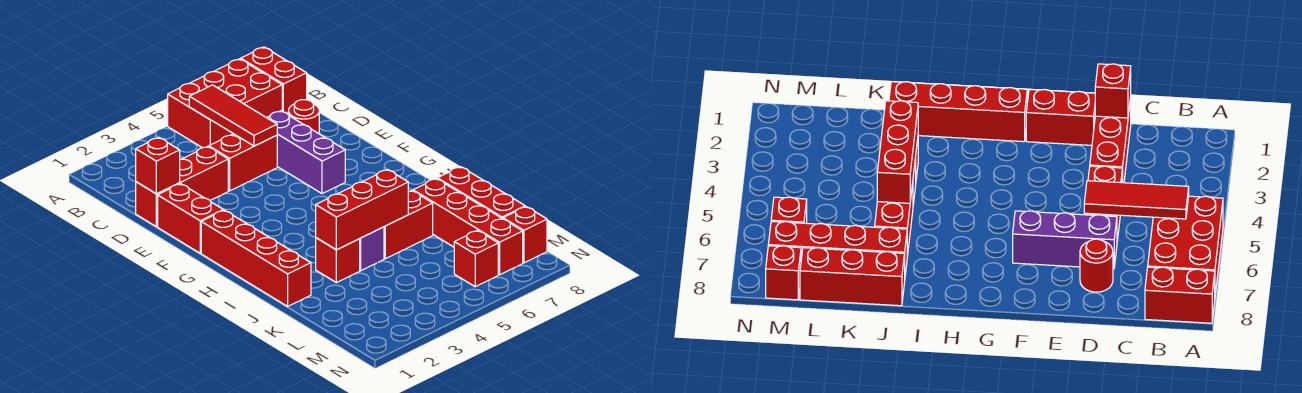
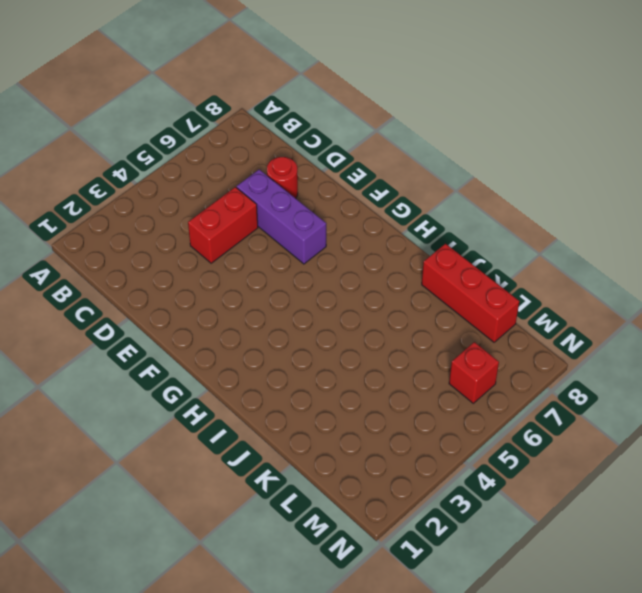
none -> red brick A5:B7 level 1
none -> red brick A8:B8 level 1
none -> red brick D1:D3 level 1

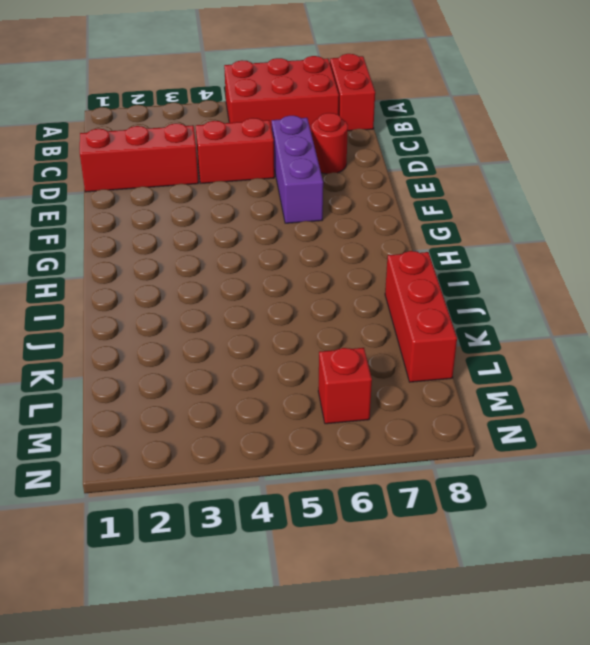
none -> red brick E1:F1 level 1
none -> red brick G1:J1 level 1
none -> red brick J3 level 1

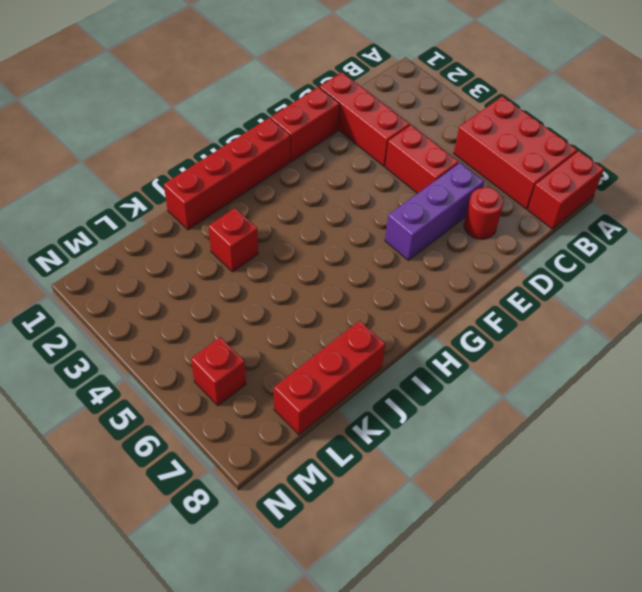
none -> purple brick J4 level 1
none -> red brick J5:J6 level 1
none -> red brick J7:M7 level 1

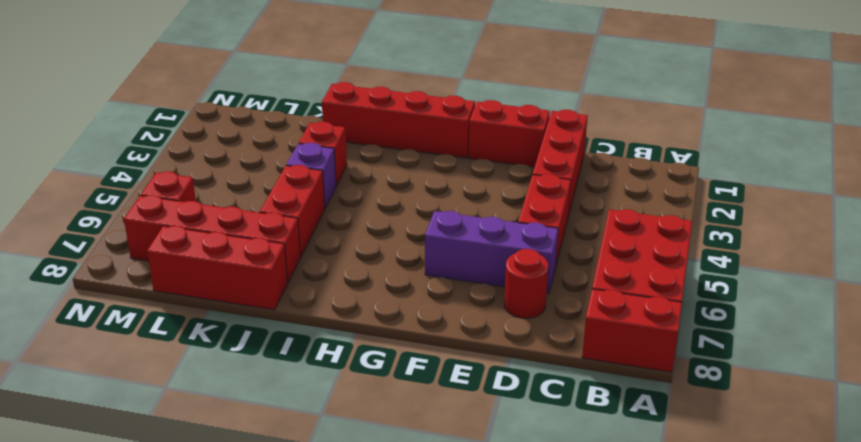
none -> red brick M8 level 1
none -> red tile B5:D5 level 2
none -> red brick D1 level 2

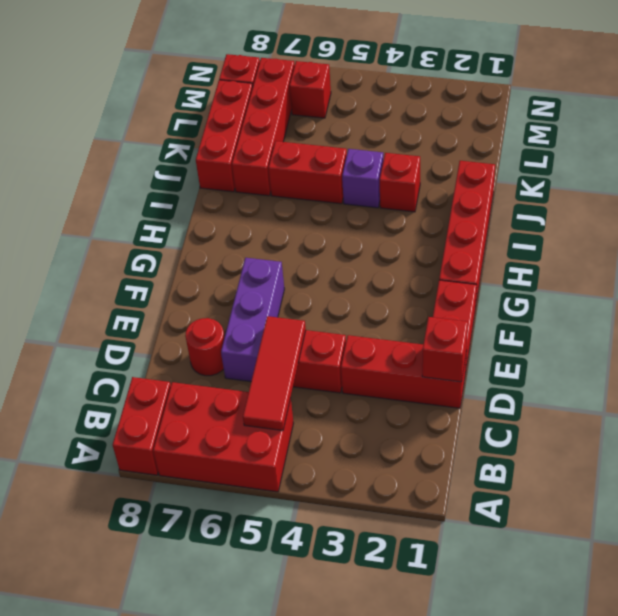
none -> red brick J3:J5 level 2

